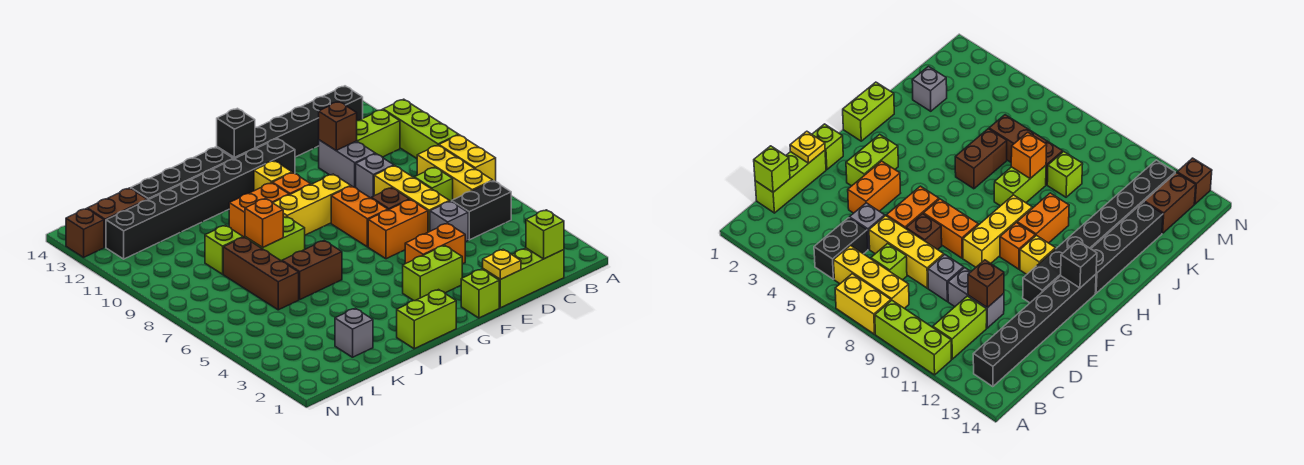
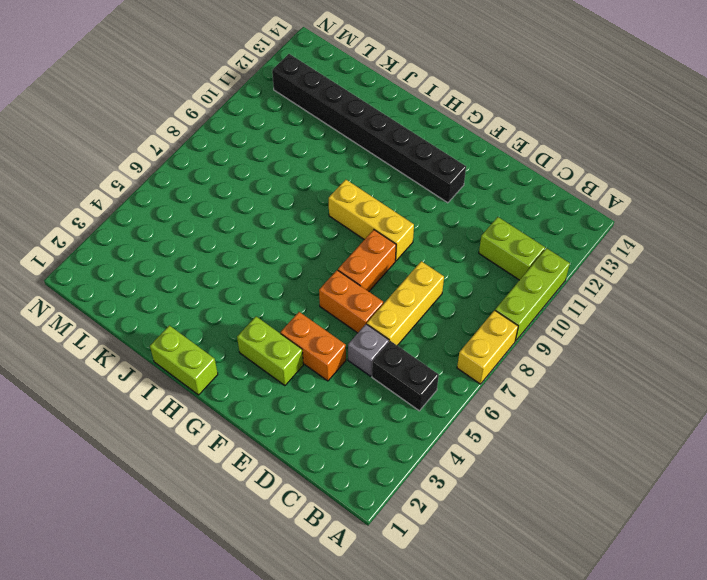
none -> yellow brick B6:B8 level 1
none -> black brick B13:G13 level 1
none -> lime brick C1:E1 level 1
none -> lime brick C7 level 1

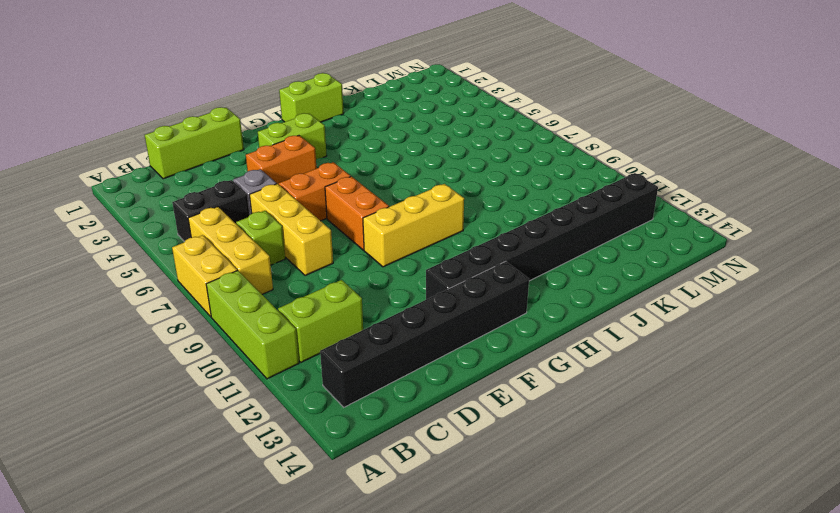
none -> grey brick D9 level 1
none -> grey brick D10:D11 level 1
none -> brown brick E7 level 1
none -> lime brick F1 level 1

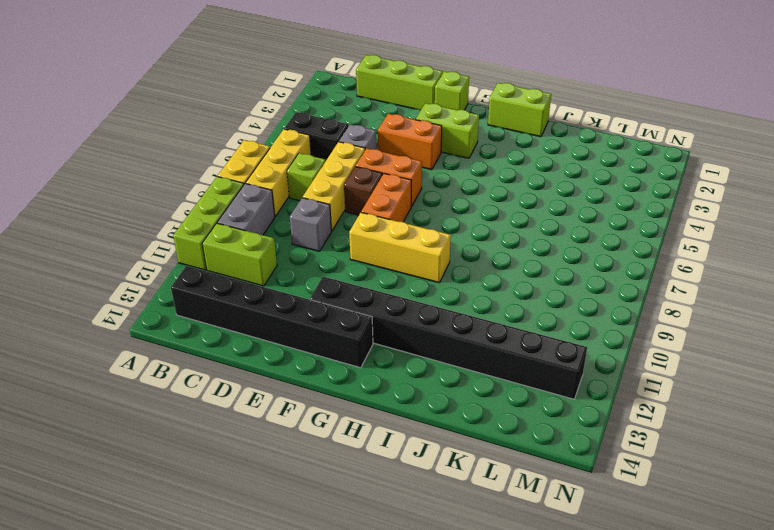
grey brick B9:B10 level 1 -> grey brick D10:D11 level 1
none -> orange brick G10 level 1
none -> yellow brick G11 level 1
none -> orange brick H10:I10 level 1
none -> black brick H13:K13 level 1

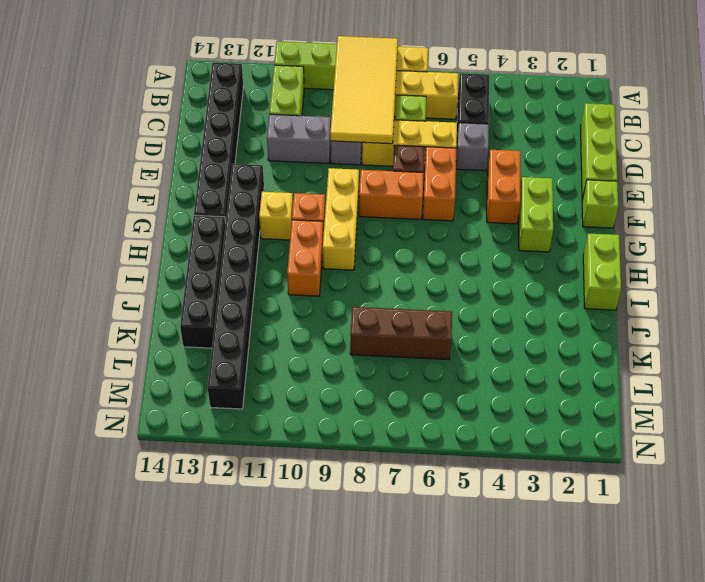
yellow tile A8:D9 level 2 -> none
none -> brown brick I6:J6 level 1
none -> lime brick I8:J8 level 1
none -> grey brick K2 level 1
none -> lime brick K9 level 1

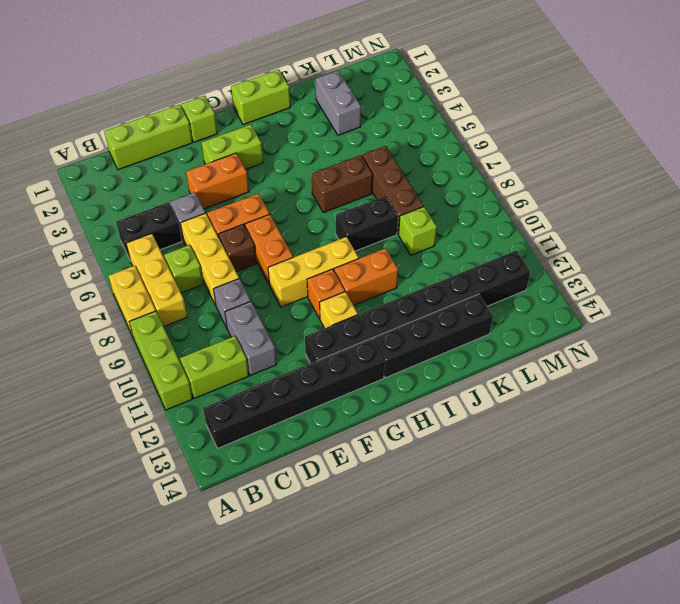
black brick I8:J8 level 1 -> lime brick I8:J8 level 1
grey brick K2:K3 level 1 -> grey brick K2 level 1
none -> brown brick L13:M13 level 1
none -> brown brick N13 level 1
none -> lime brick C1 level 2
none -> brown brick D11 level 2

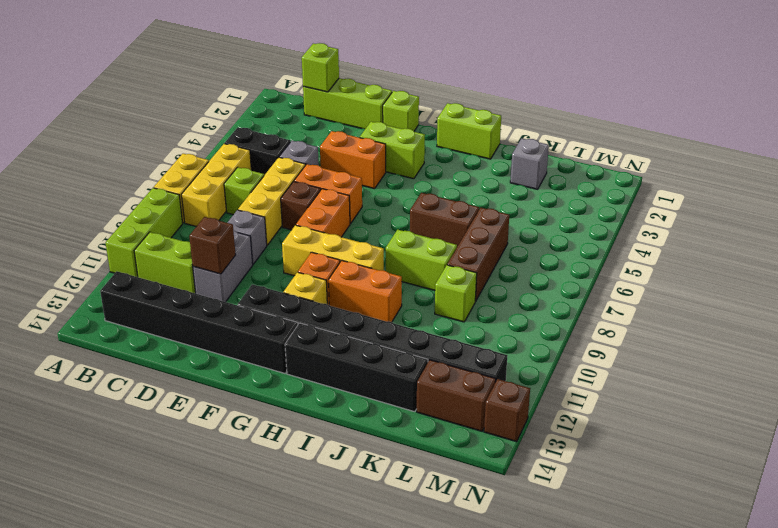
none -> yellow plate E1 level 2
none -> black brick G13 level 2
none -> orange brick J8 level 2

